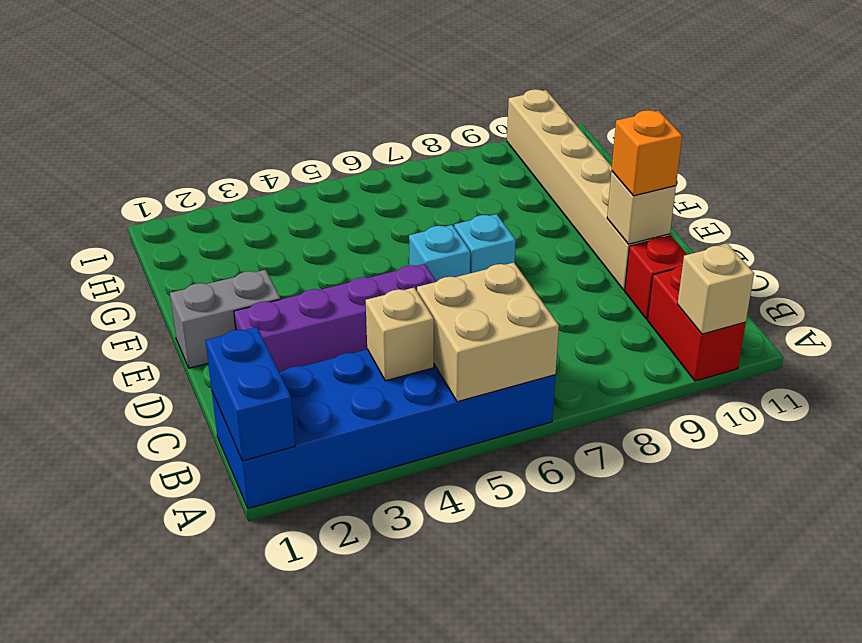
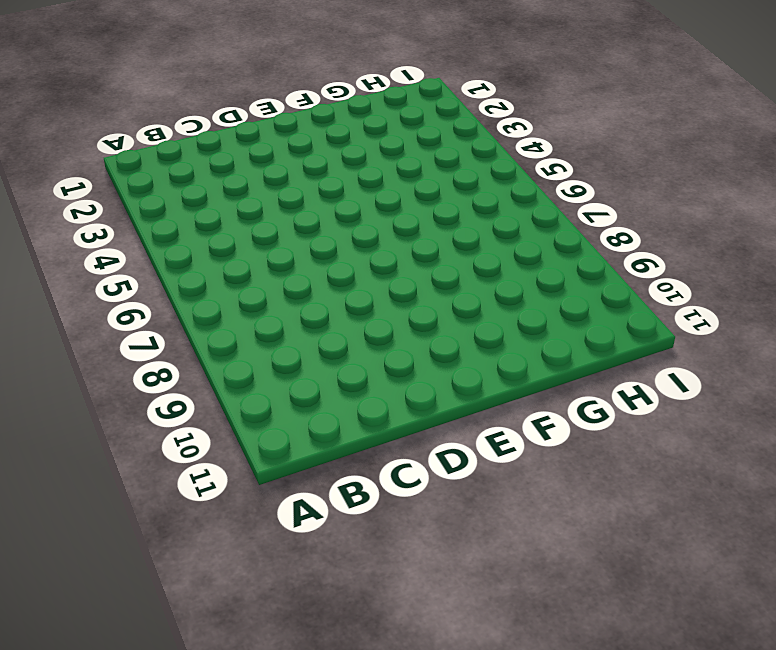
none -> blue brick A1:B6 level 1
none -> red brick A10:B10 level 1
none -> red brick C10 level 1

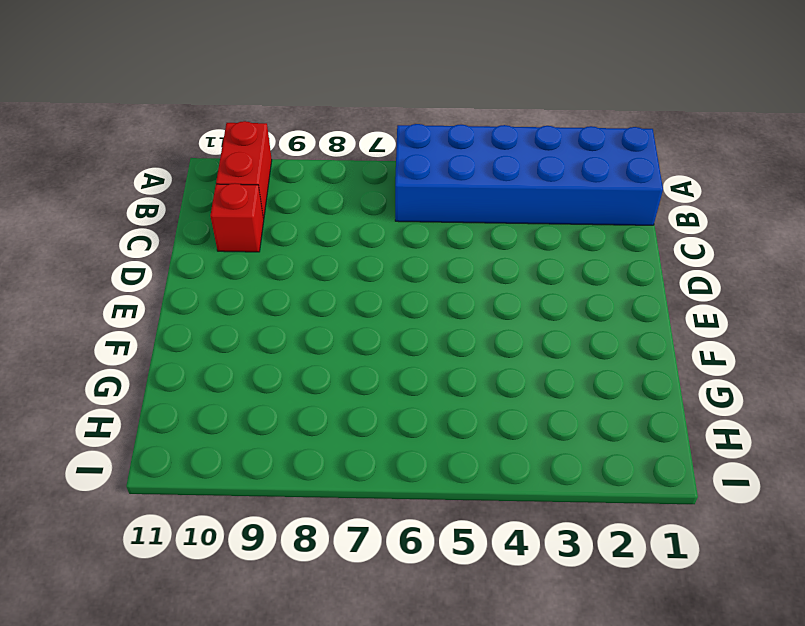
none -> purple brick D2:D5 level 1
none -> tan brick D10:I10 level 1
none -> grey brick E1:E2 level 1

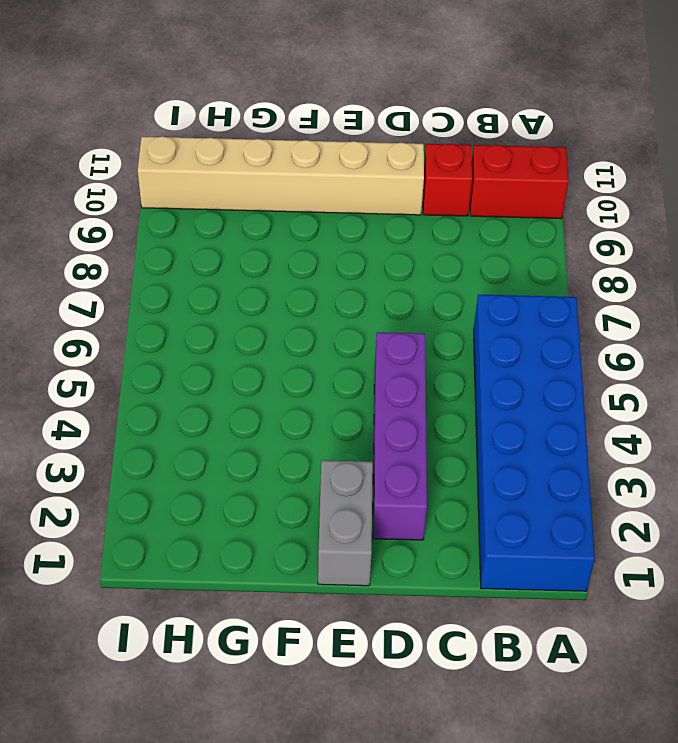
none -> cyan brick E6 level 1
none -> cyan brick E7 level 1
none -> blue brick A1:B1 level 2

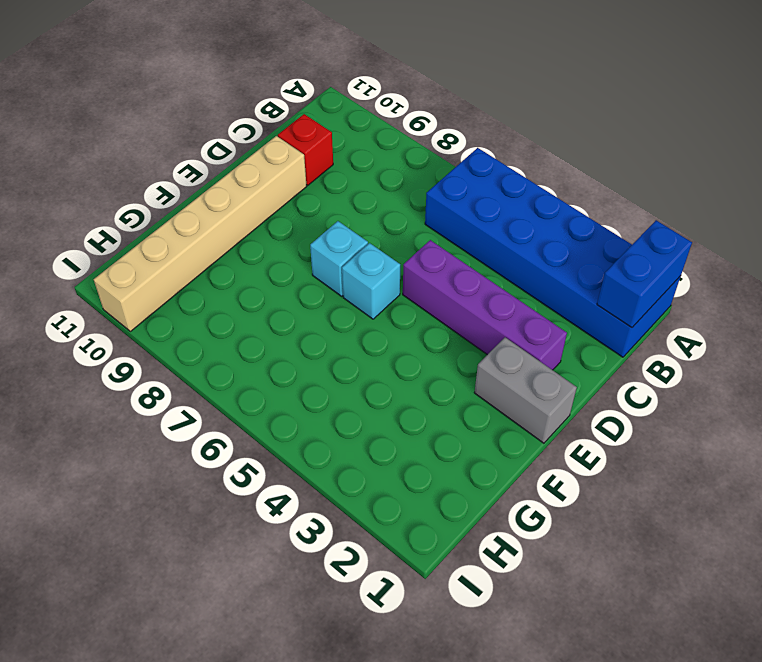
none -> red brick A10:B10 level 1
none -> tan brick A5:B6 level 2
none -> tan brick A10 level 2

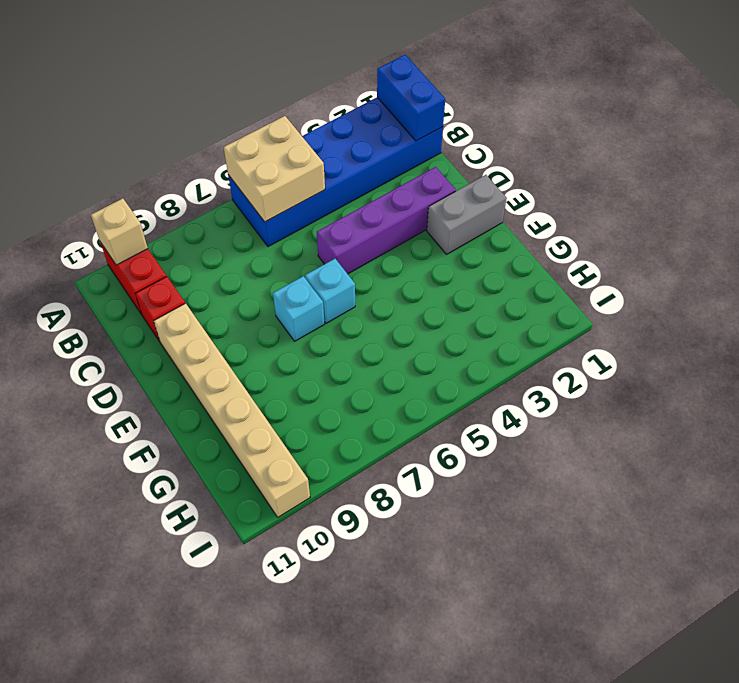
none -> tan brick B4 level 2
none -> tan brick D10 level 2
none -> orange brick D10 level 3

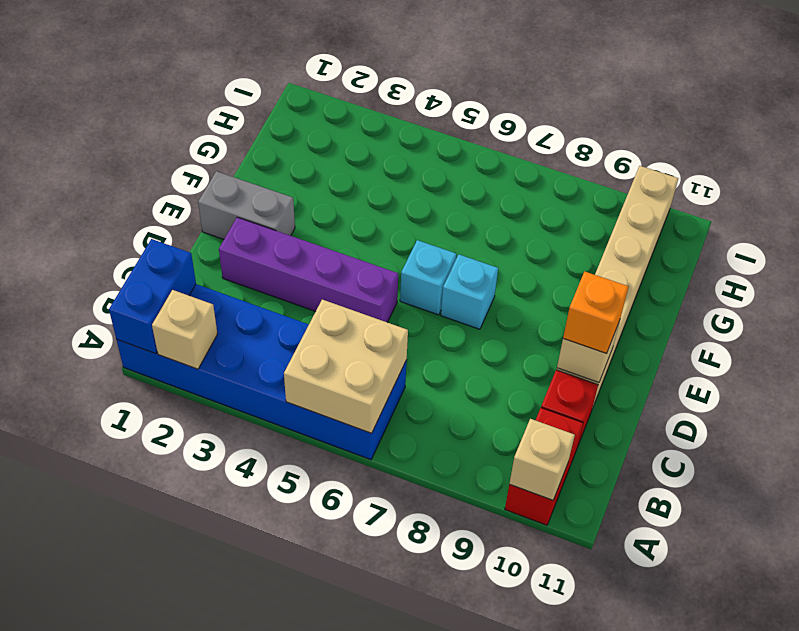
tan brick A2 level 2 -> tan brick B4 level 2

